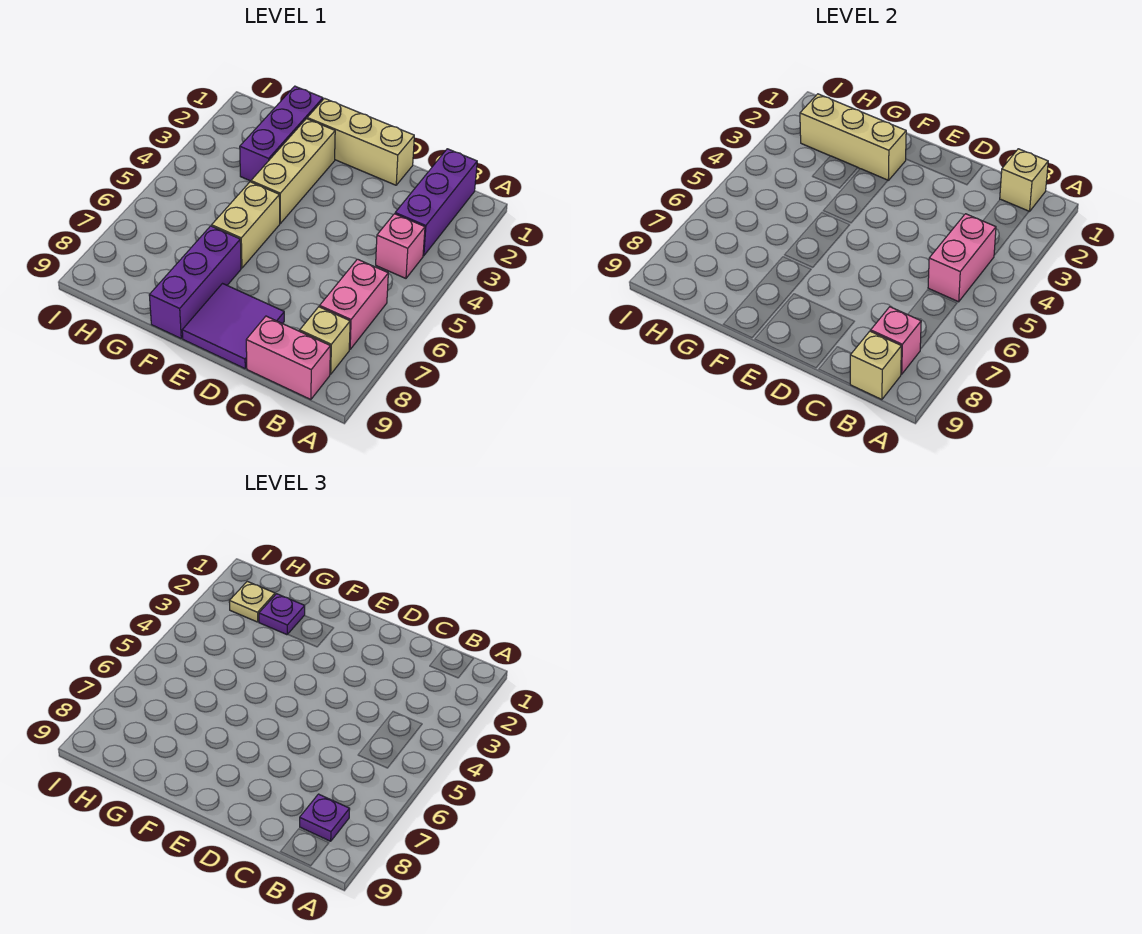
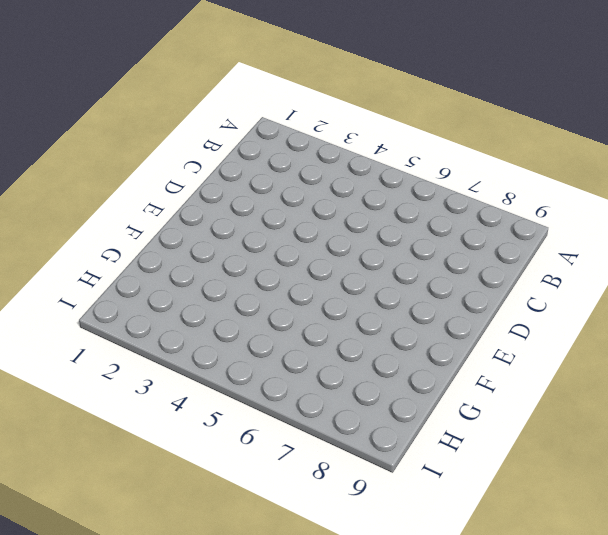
none -> purple brick B1:B3 level 1
none -> pink brick B4 level 1
none -> pink brick B6:B7 level 1

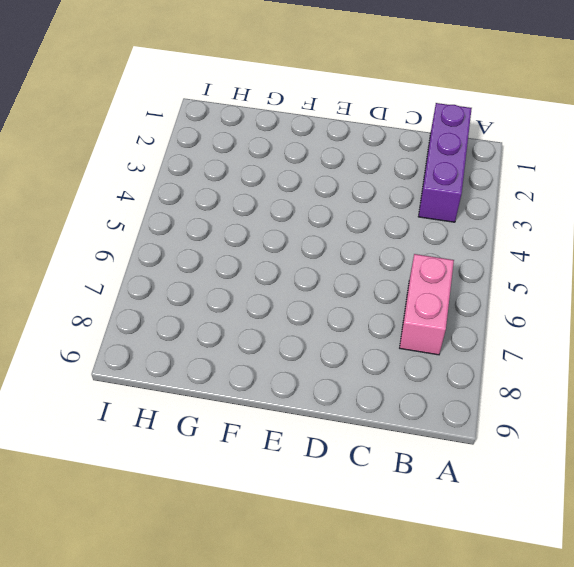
none -> pink brick B4 level 1
none -> tan brick B8 level 1
none -> pink brick B9:C9 level 1

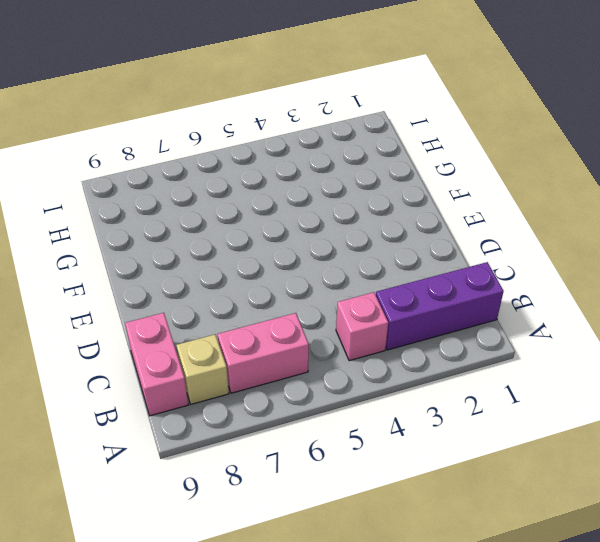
none -> tan brick D1:F1 level 1
none -> purple tile D8:E9 level 1
none -> tan brick F2:F4 level 1

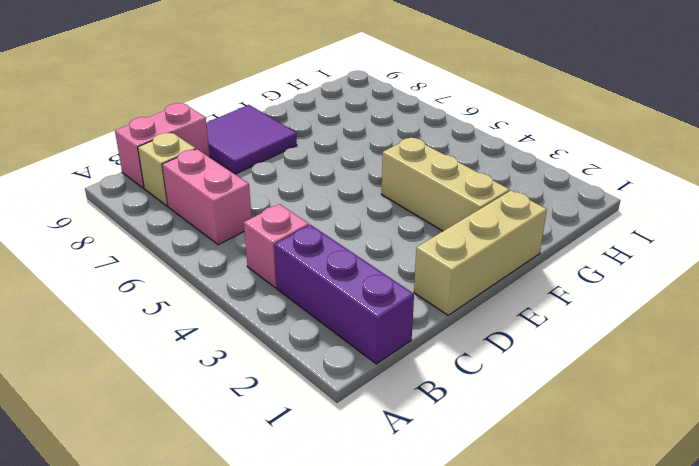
none -> tan brick F5:F6 level 1
none -> purple brick F7:F9 level 1
none -> purple brick G1:G3 level 1

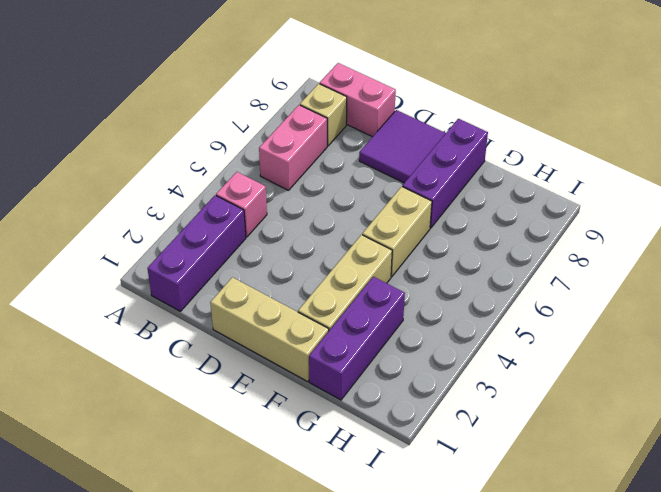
none -> tan brick B1 level 2
none -> pink brick B4:B5 level 2
none -> pink brick B8 level 2

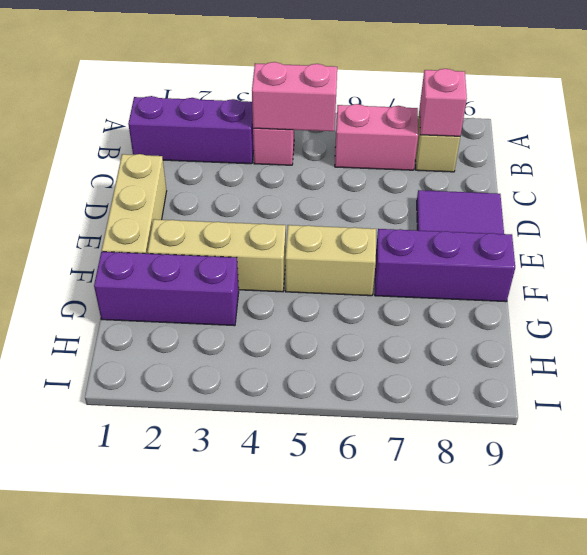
none -> pink brick B9:C9 level 1
none -> tan brick B1 level 2
none -> tan brick B9 level 2

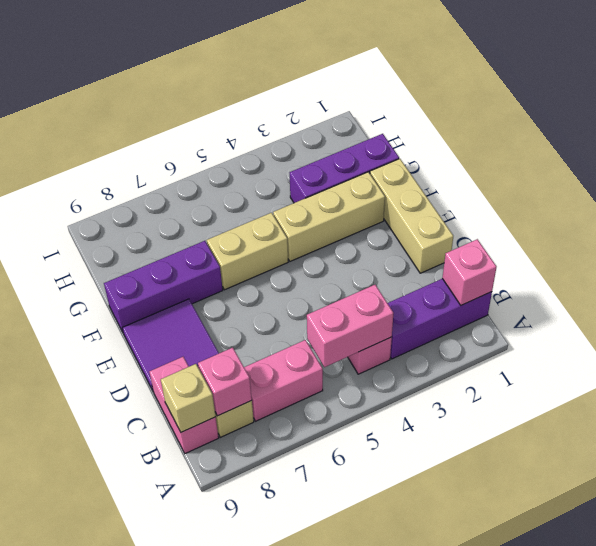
pink brick B1 level 2 -> tan brick B1 level 2
none -> tan brick F2:H2 level 2
none -> purple plate B8 level 3
none -> purple plate G2 level 3

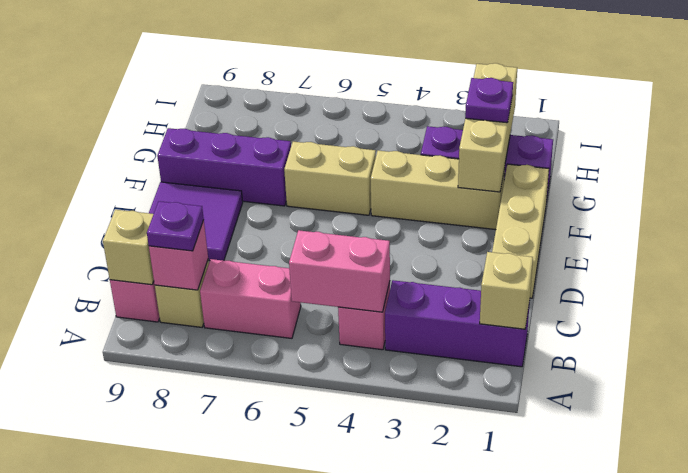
none -> tan plate H2 level 3

